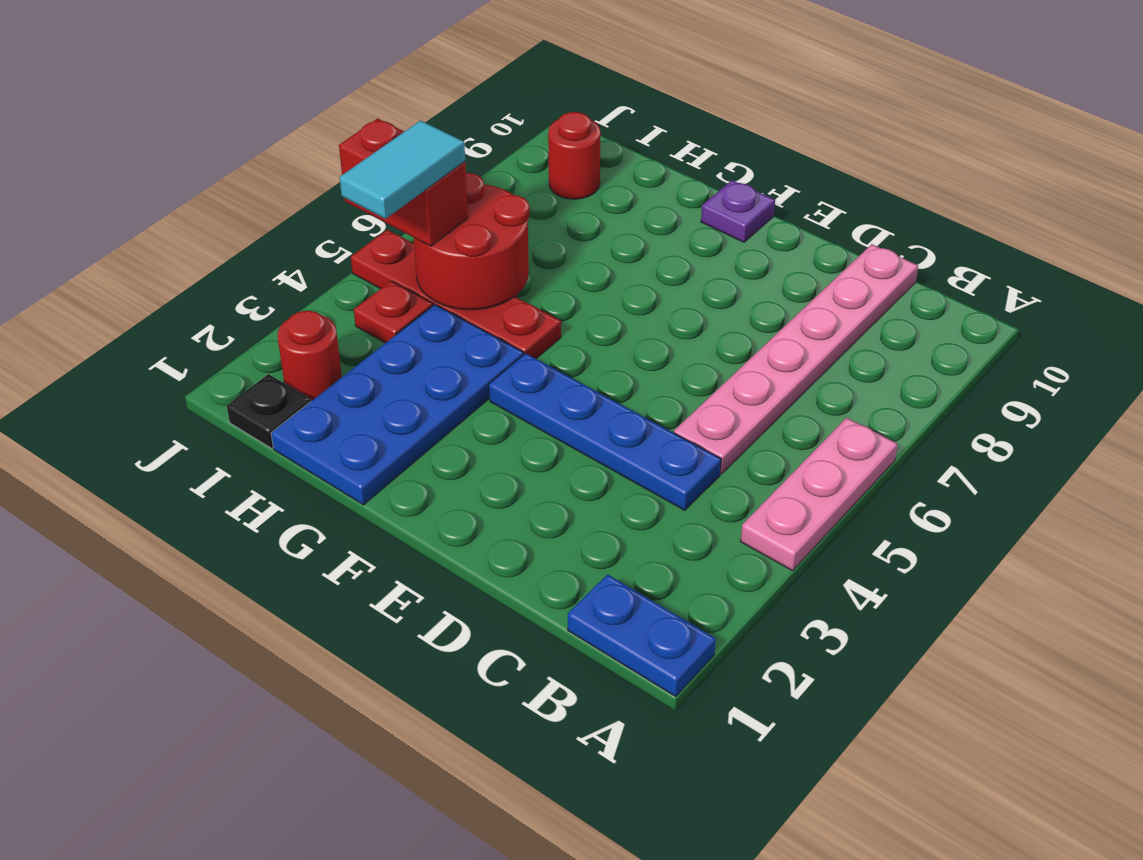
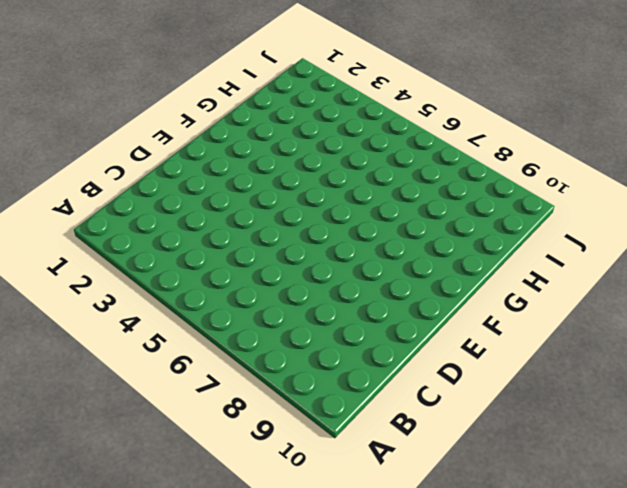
none -> blue plate A1:B1 level 1
none -> pink plate A4:A6 level 1
none -> blue plate C4:F4 level 1

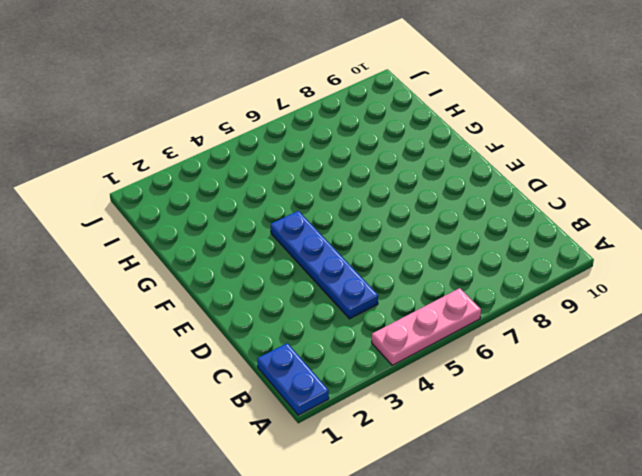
none -> pink plate C5:C10 level 1
none -> purple plate F10 level 1
none -> blue plate G1:H4 level 1

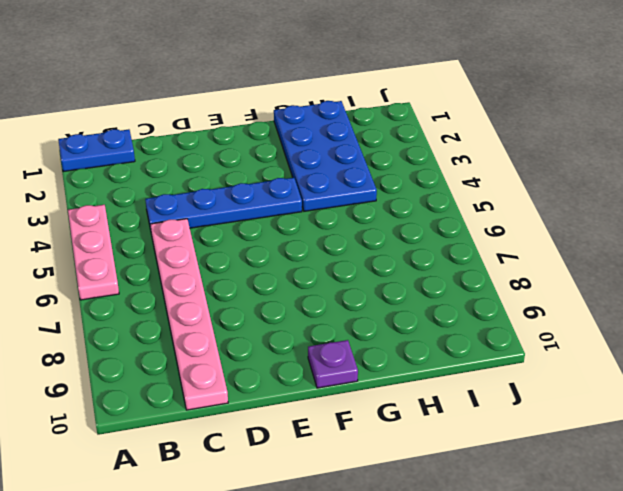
none -> red plate G5:J5 level 1
none -> black plate I1 level 1
none -> red round brick I2 level 1

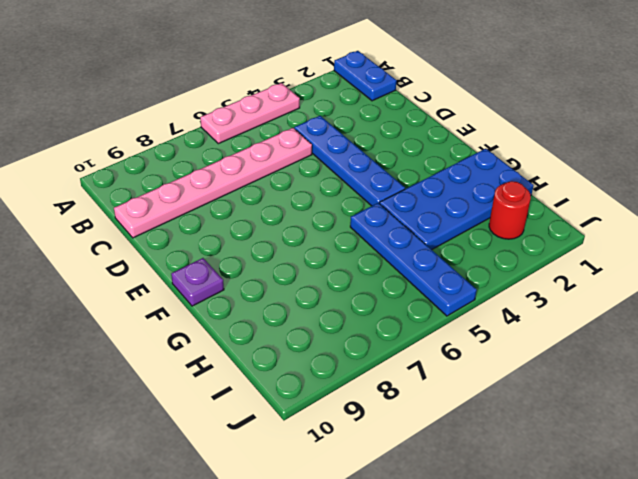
blue plate G5:J5 level 1 -> red plate G5:J5 level 1
none -> black plate I1 level 1
none -> red plate I4 level 1
none -> red round brick I9 level 1

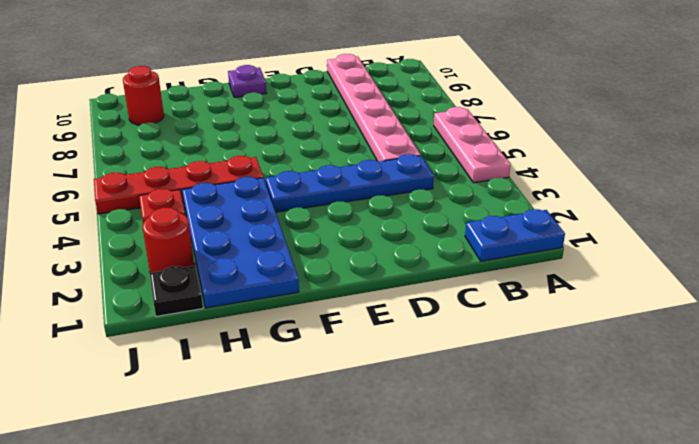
none -> red round brick H5:I6 level 2
none -> red brick I5:J5 level 3
none -> cyan tile I4:I5 level 4

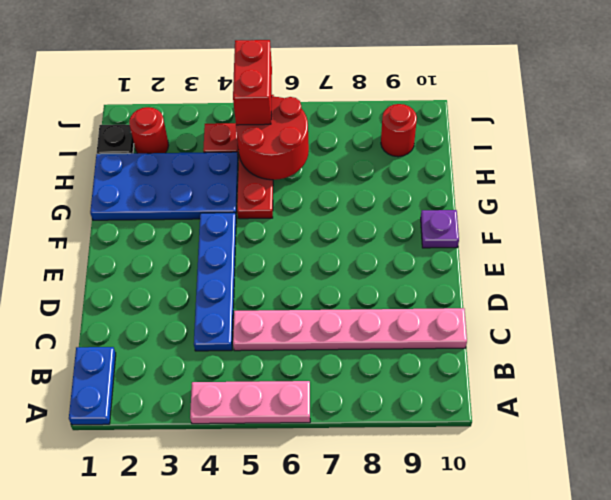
none -> cyan tile I4:I5 level 4

